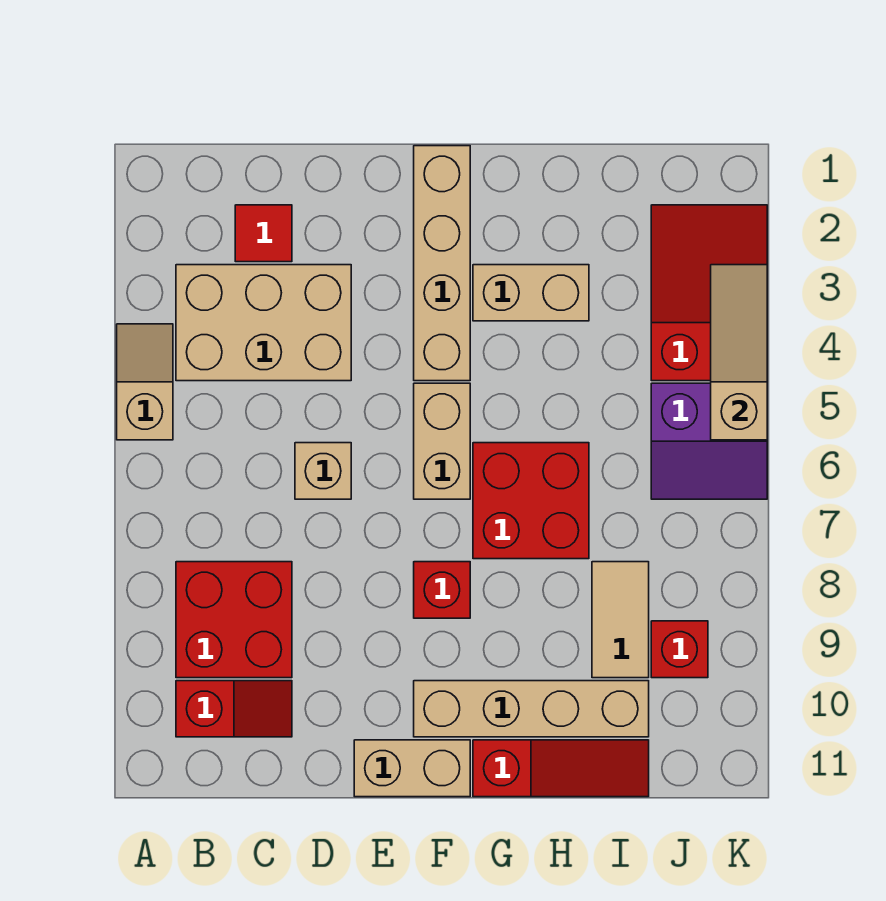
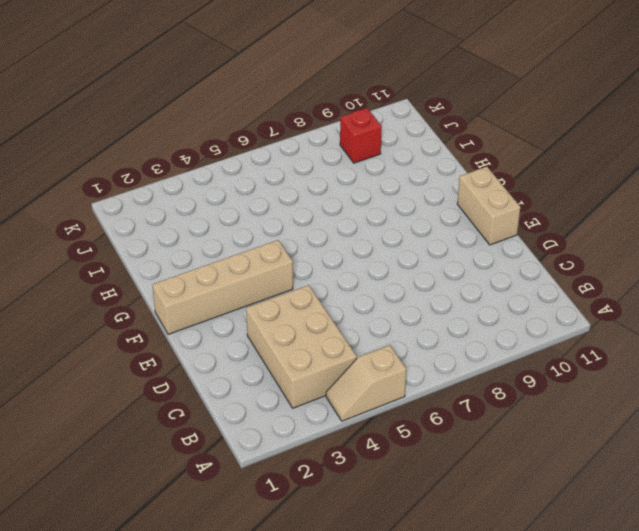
none -> red brick B8:C9 level 1
none -> red slope B10:C10 level 1 top B
none -> red tile C2 level 1

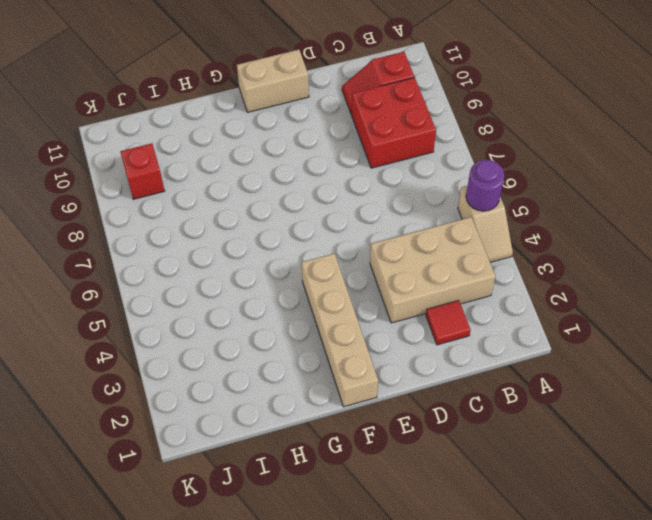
purple round brick A5 level 2 -> none
none -> tan brick D6 level 1
none -> tan brick F5:F6 level 1
none -> red brick F8 level 1

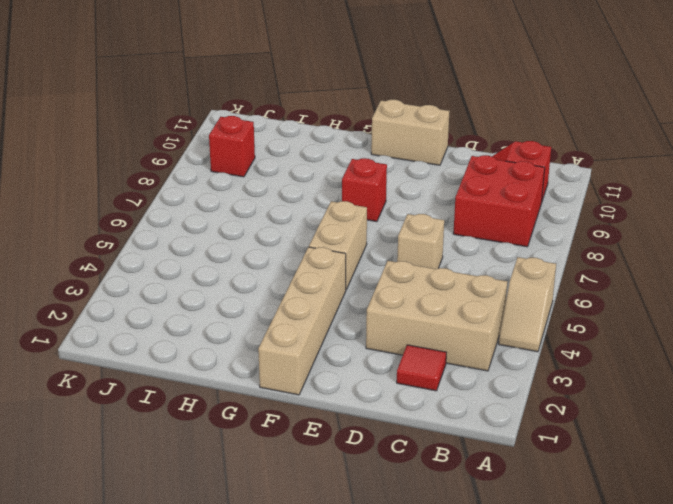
none -> tan brick F10:I10 level 1
none -> tan brick G3:H3 level 1
none -> red brick G6:H7 level 1

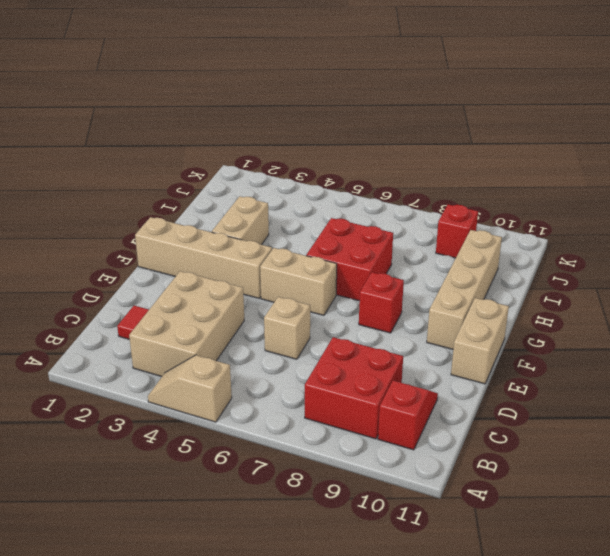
none -> red slope G11:I11 level 1 top G
none -> tan tile I8:I9 level 1
none -> red slope J2:K4 level 1 top 4

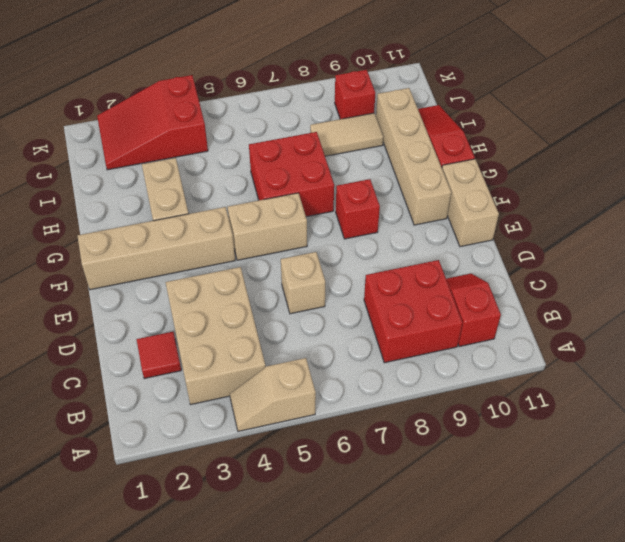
none -> purple slope J5:K6 level 1 top 5
none -> tan slope K3:K5 level 2 top 5

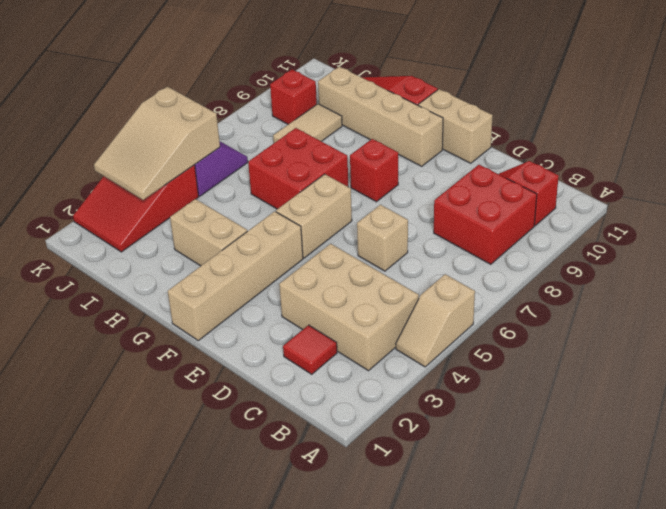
tan slope J3:K5 level 2 top 5 -> tan slope K3:K5 level 2 top 5

